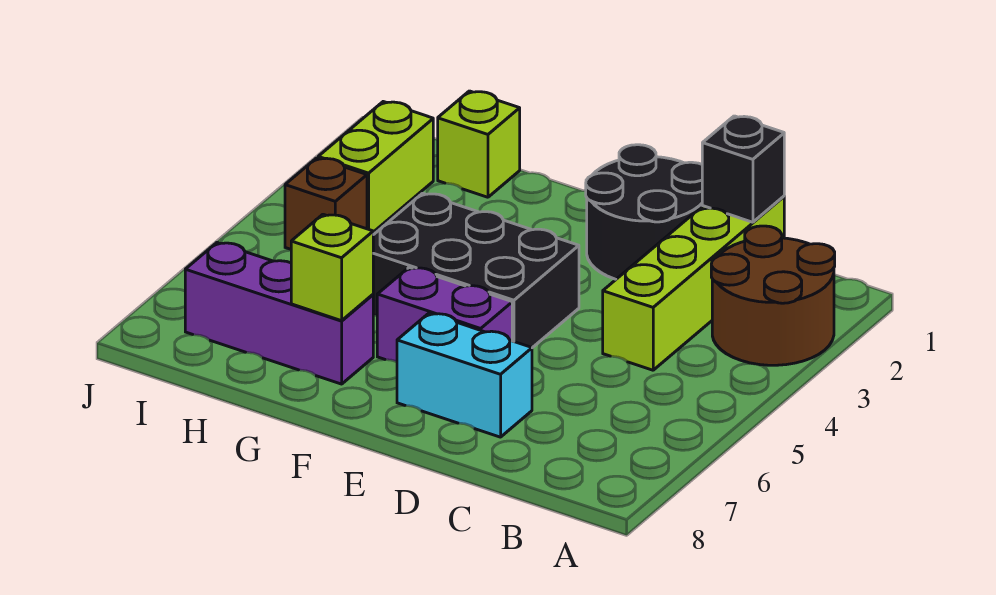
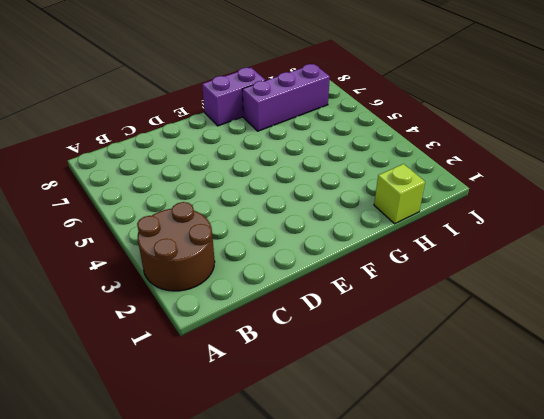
purple brick F8:G8 level 1 -> purple brick E6:F6 level 1
none -> lime brick C1:C4 level 1
none -> black round brick D1:E2 level 1
none -> cyan brick D7:E7 level 1

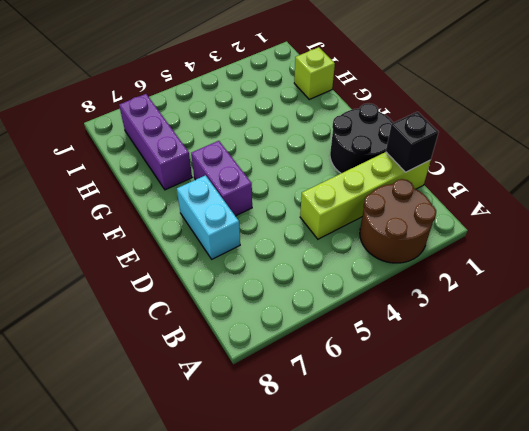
none -> black brick E4:G5 level 1
none -> lime brick I2:I3 level 1
none -> brown brick I4 level 1

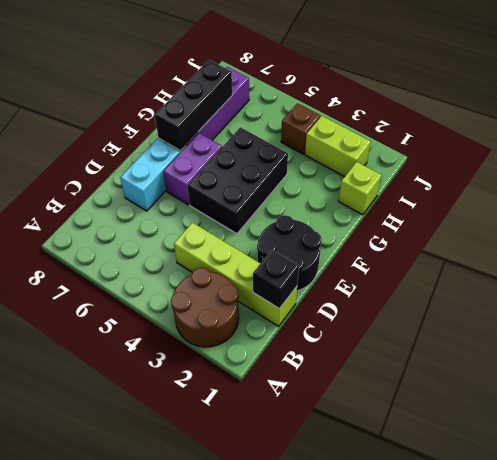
black brick F7:H7 level 2 -> lime brick G7 level 2

